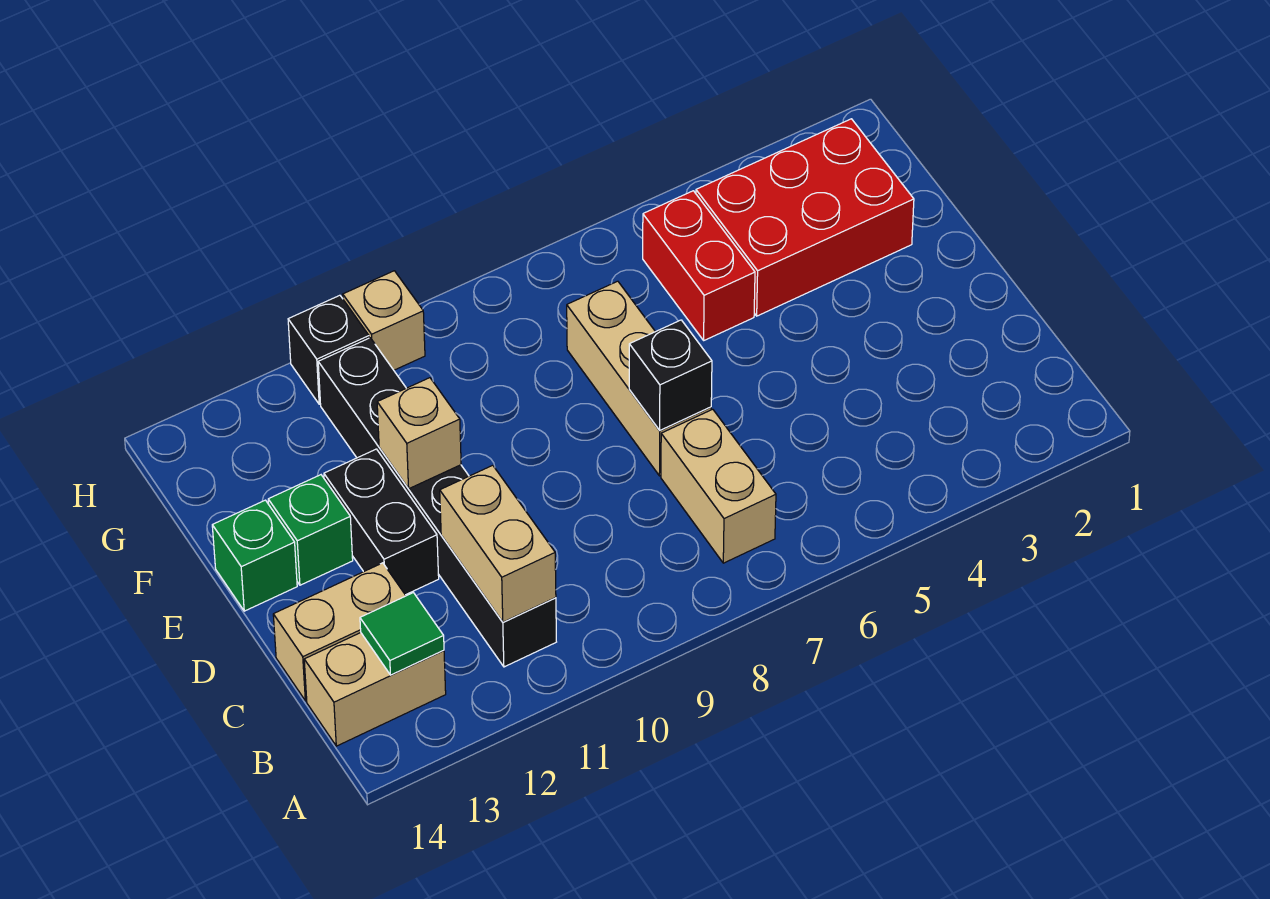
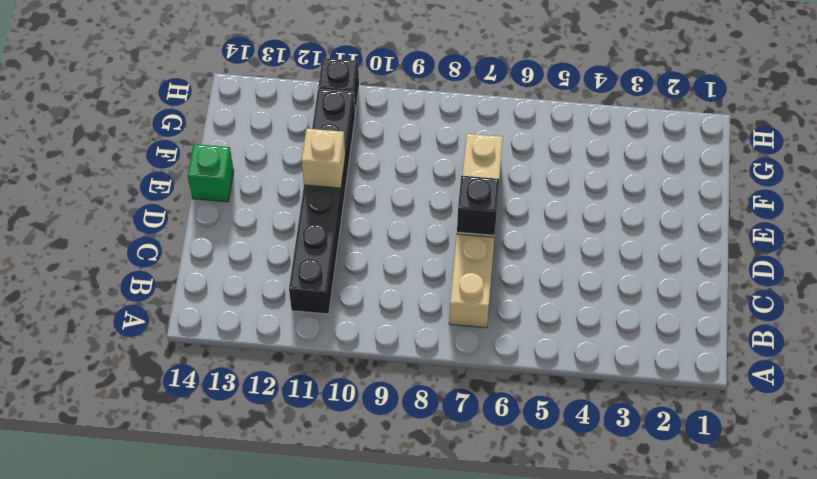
none -> tan brick B13:B14 level 1
none -> tan brick C13:C14 level 1
none -> black brick D12:E12 level 1

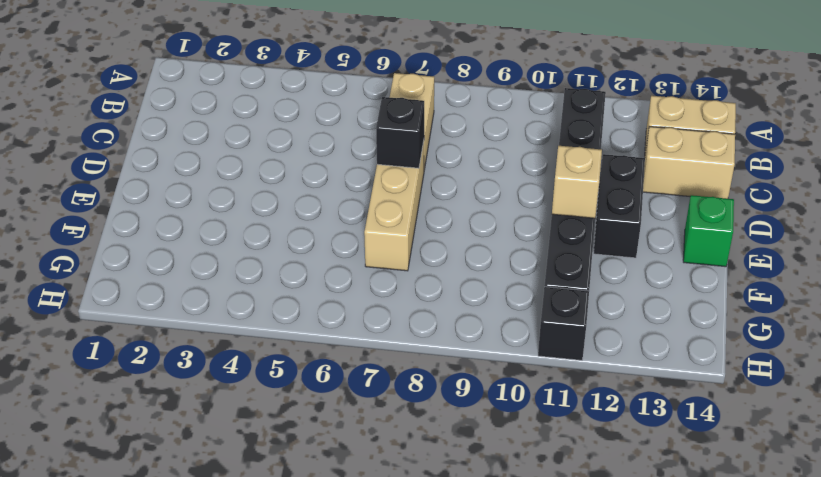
none -> green brick E13 level 1
none -> red brick F2:G4 level 1
none -> red brick F5:G5 level 1

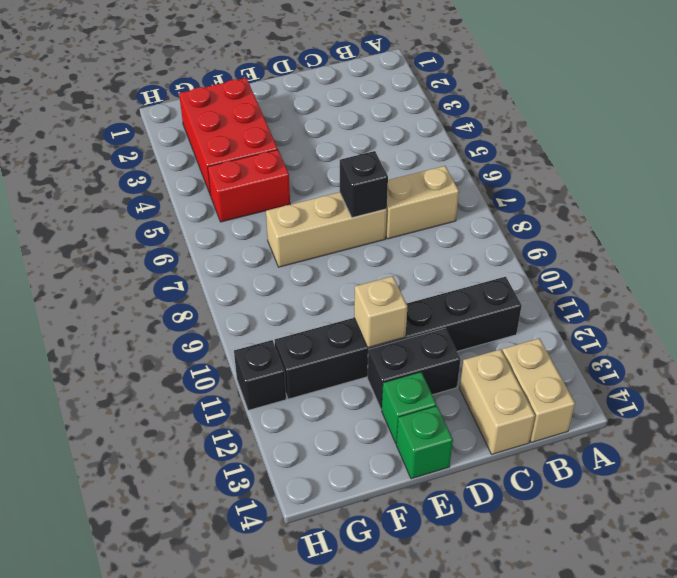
none -> tan brick H10 level 1
none -> tan brick B11:C11 level 2
none -> green tile B13 level 2

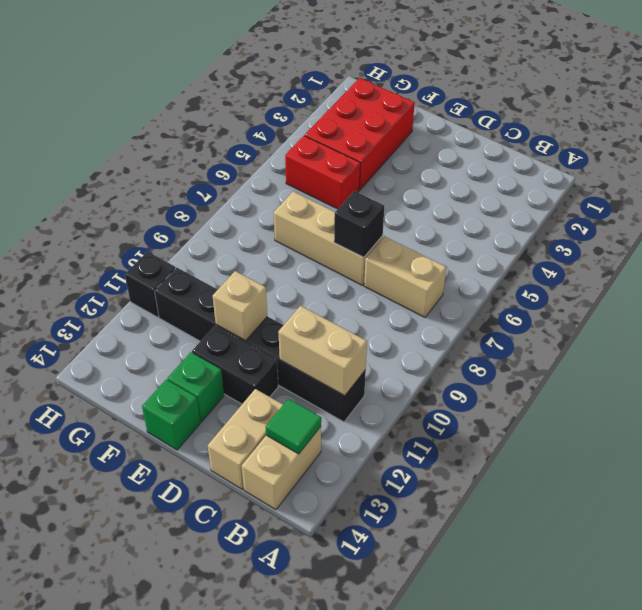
none -> tan brick H10 level 1

